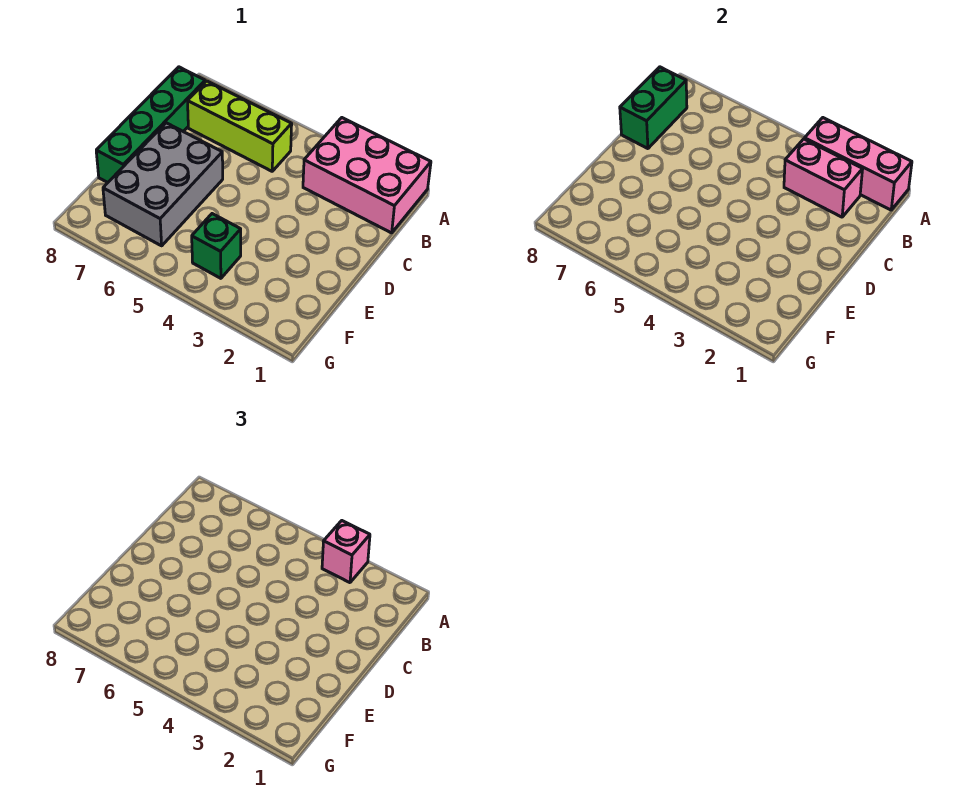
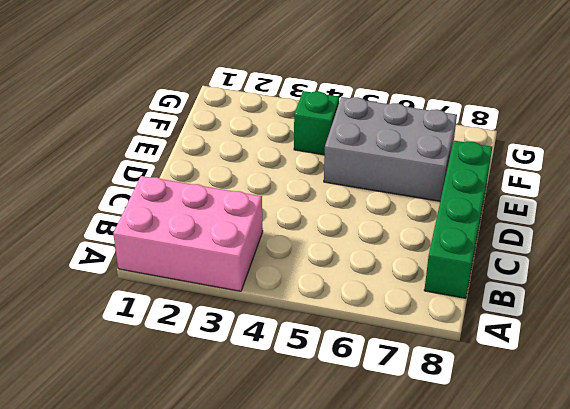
grey brick E5:F7 level 1 -> grey brick D6:F7 level 1
none -> lime brick B5:B7 level 1
none -> pink brick A1:A3 level 2

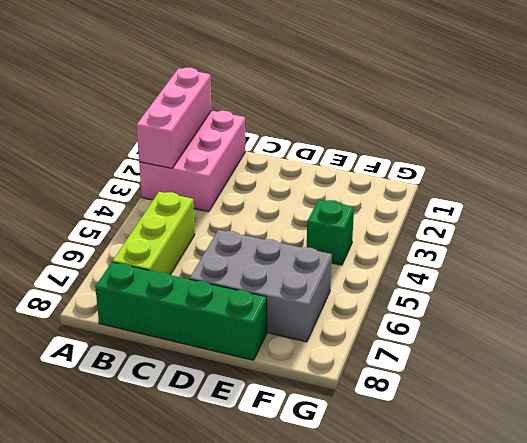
none -> pink brick B2:B3 level 2
none -> green brick B8:C8 level 2

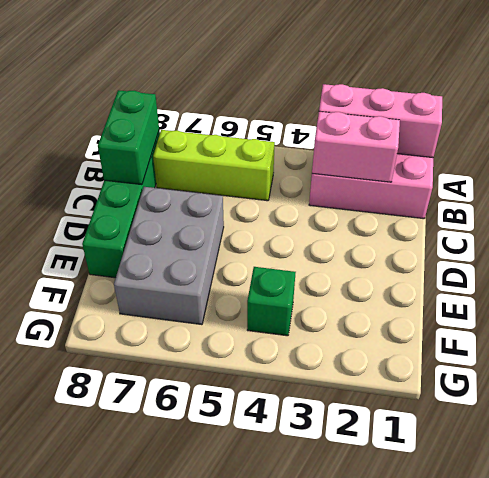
none -> pink brick A3 level 3

